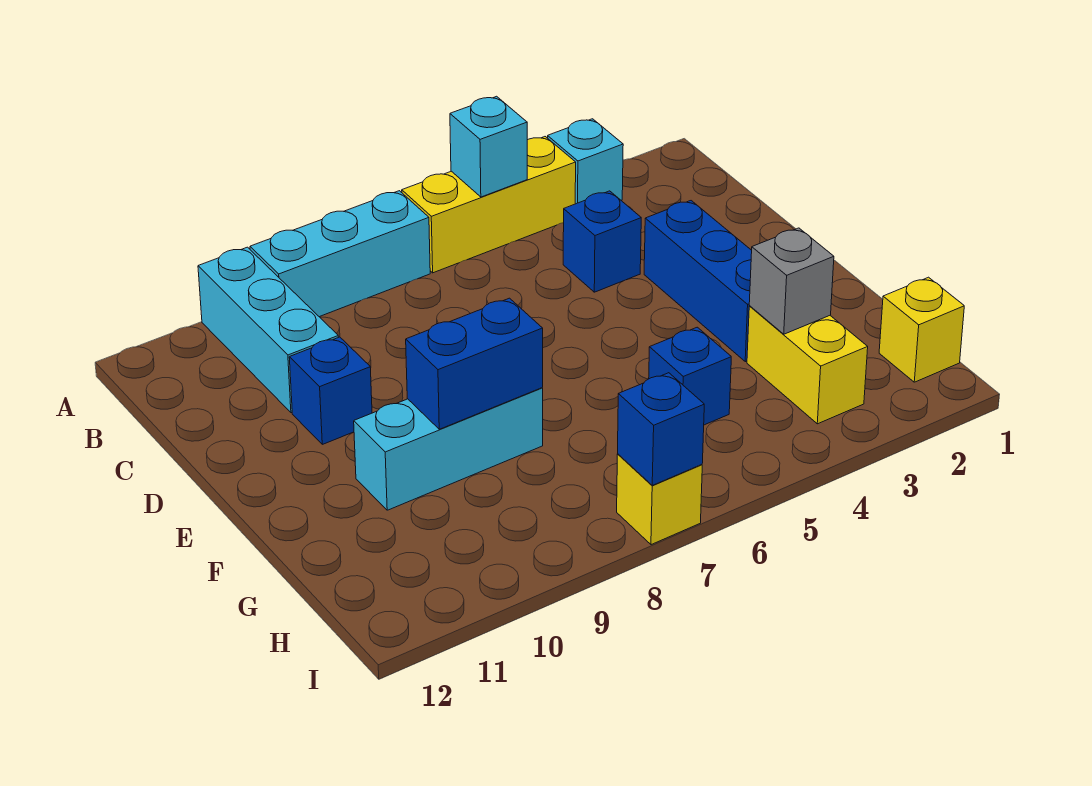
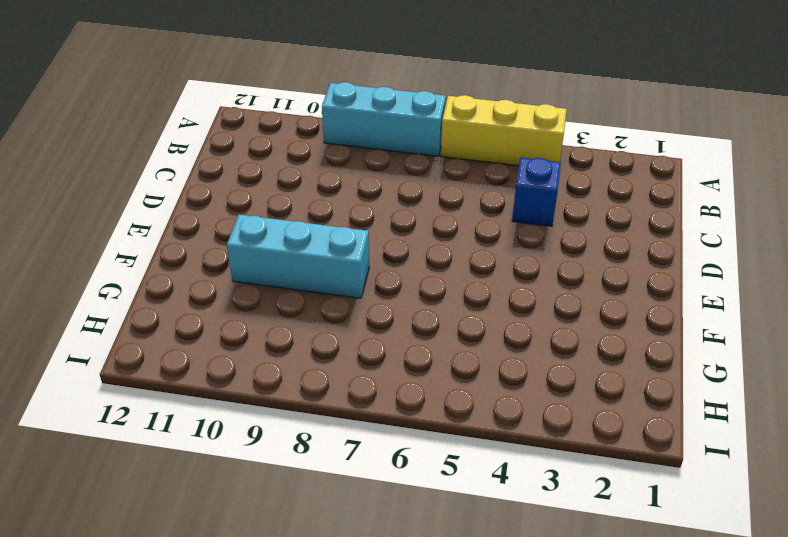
none -> cyan brick A3 level 1
none -> cyan brick A10:C10 level 1
none -> blue brick D3:F3 level 1

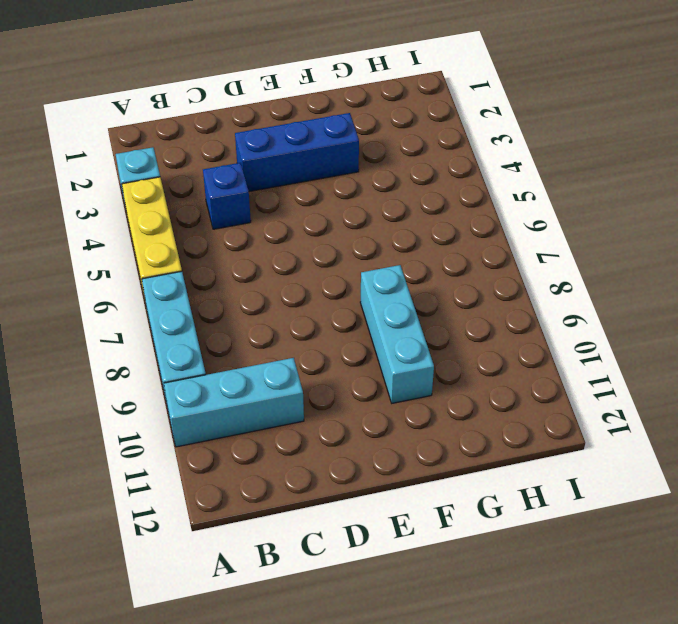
none -> blue brick D10 level 1
none -> yellow brick G3:H3 level 1
none -> blue brick G5 level 1

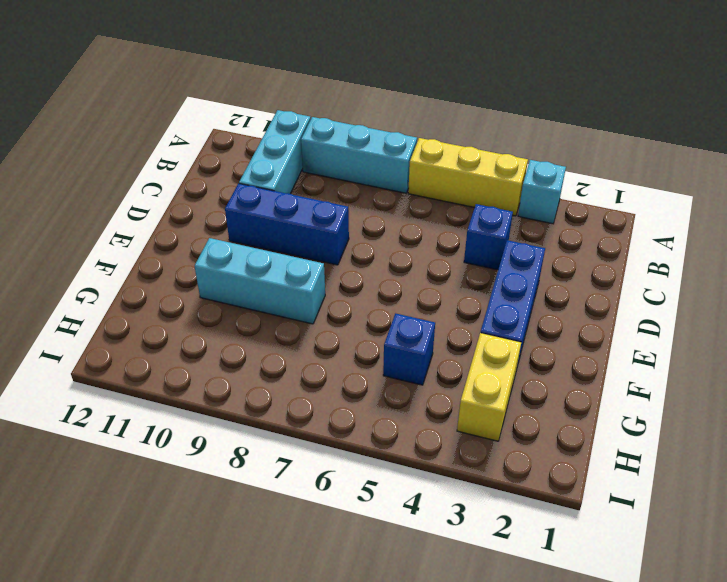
blue brick D8:D10 level 1 -> blue brick D10 level 1
none -> yellow brick H1 level 1
none -> yellow brick I7 level 1
none -> cyan brick A5 level 2

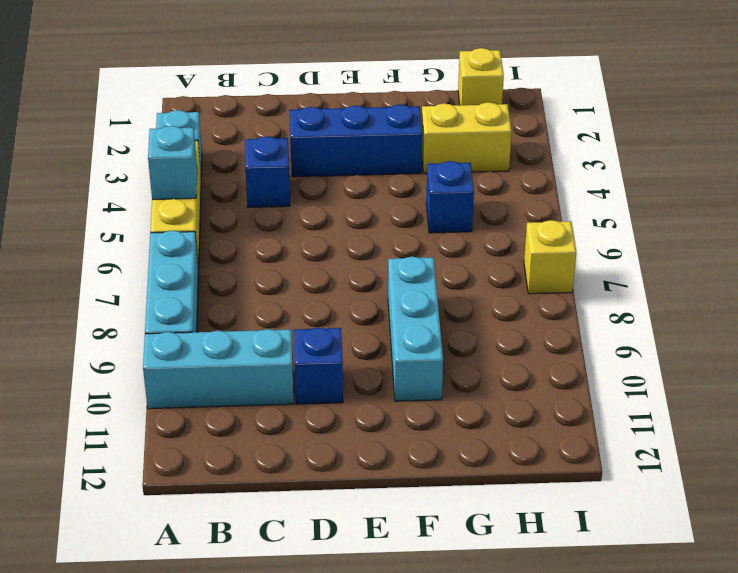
none -> blue brick F8:F9 level 2
none -> grey brick G3 level 2
none -> blue brick I7 level 2

